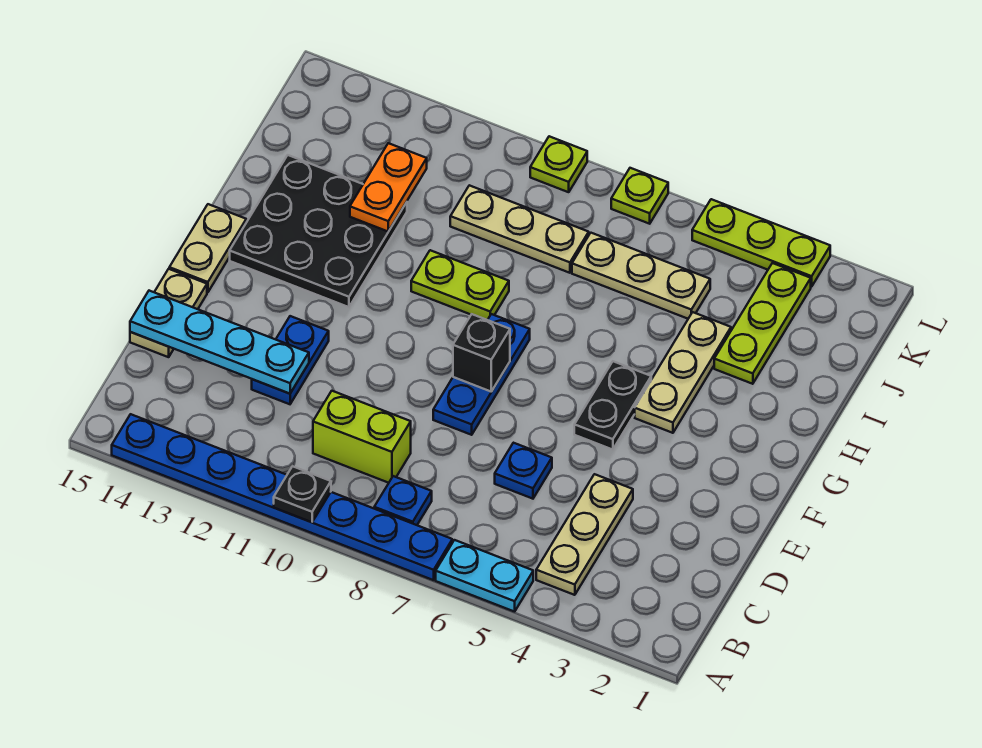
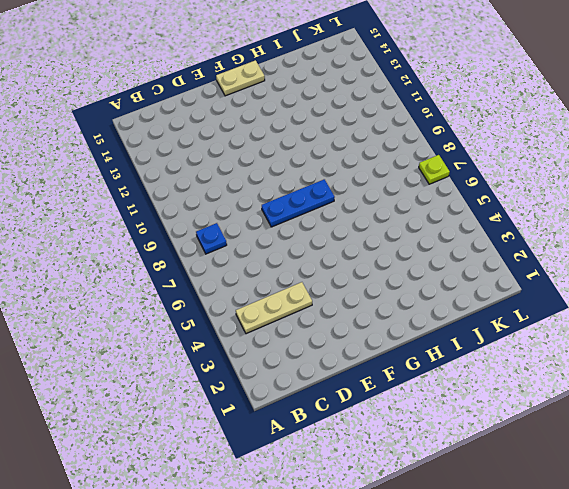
none -> cyan plate A5:A6 level 1
none -> blue plate A7:A14 level 1
none -> lime brick C9:C10 level 1

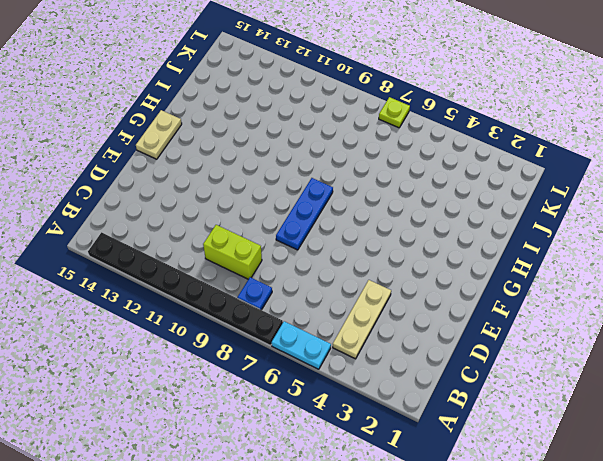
black plate A7:A14 level 1 -> blue plate A7:A14 level 1
none -> blue plate D6 level 1
none -> blue plate D12:E12 level 1
none -> tan plate D15:E15 level 1

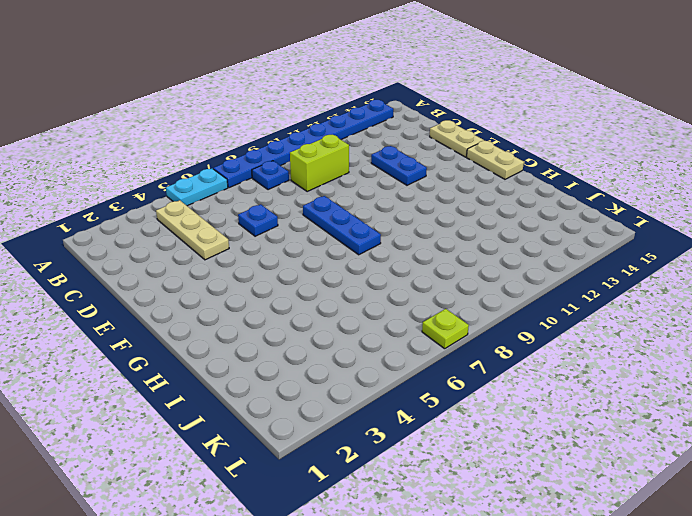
none -> black plate F5:G5 level 1
none -> tan plate G4:I4 level 1
none -> black plate G12:I14 level 1

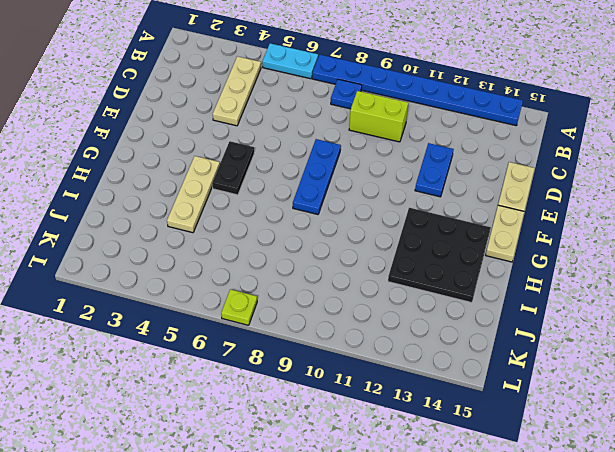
none -> blue plate D6 level 1
none -> lime plate H9:H10 level 1
none -> lime plate I3:K3 level 1

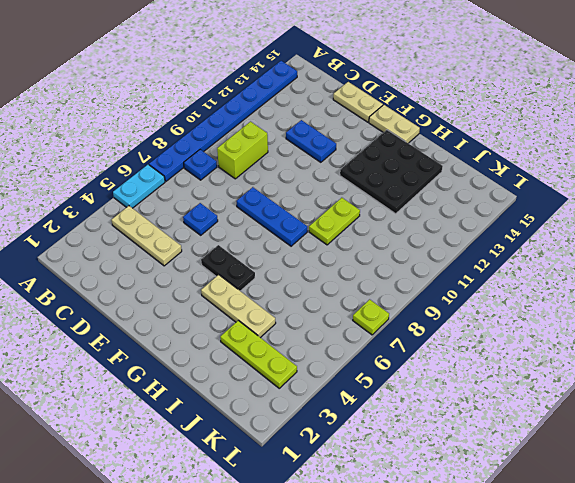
none -> tan plate J5:J7 level 1
none -> tan plate J8:J10 level 1
none -> lime plate L3:L5 level 1

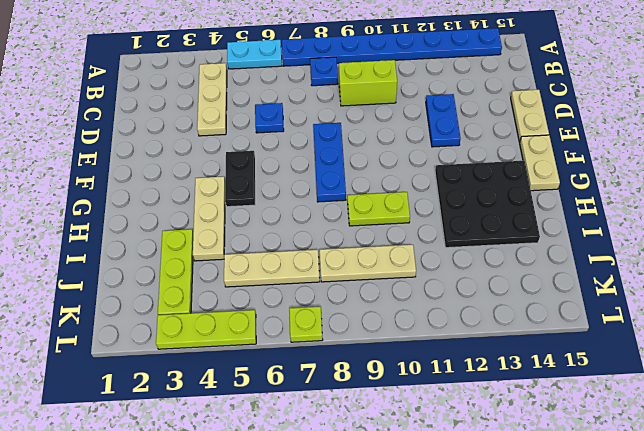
none -> lime plate L9 level 1
none -> black plate A10 level 2
none -> cyan plate D12:D15 level 2

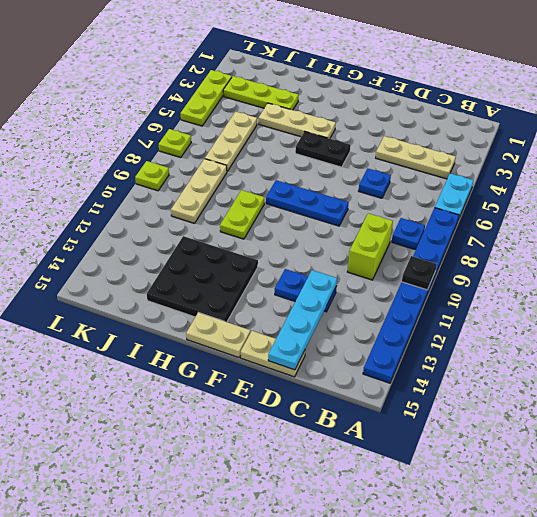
none -> black brick F8 level 2
none -> orange plate I12:J12 level 2

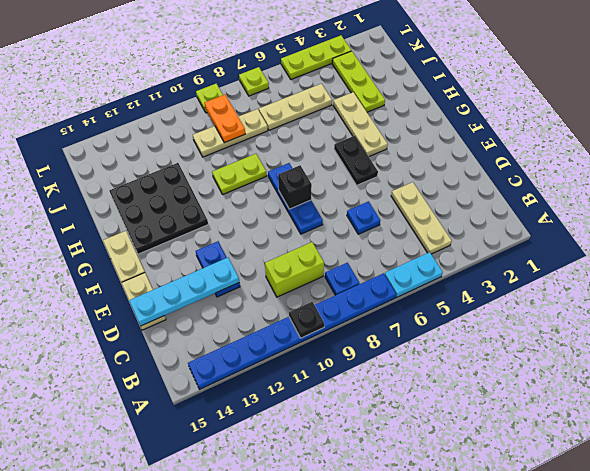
orange plate J9:K9 level 2 -> orange plate I12:J12 level 2

